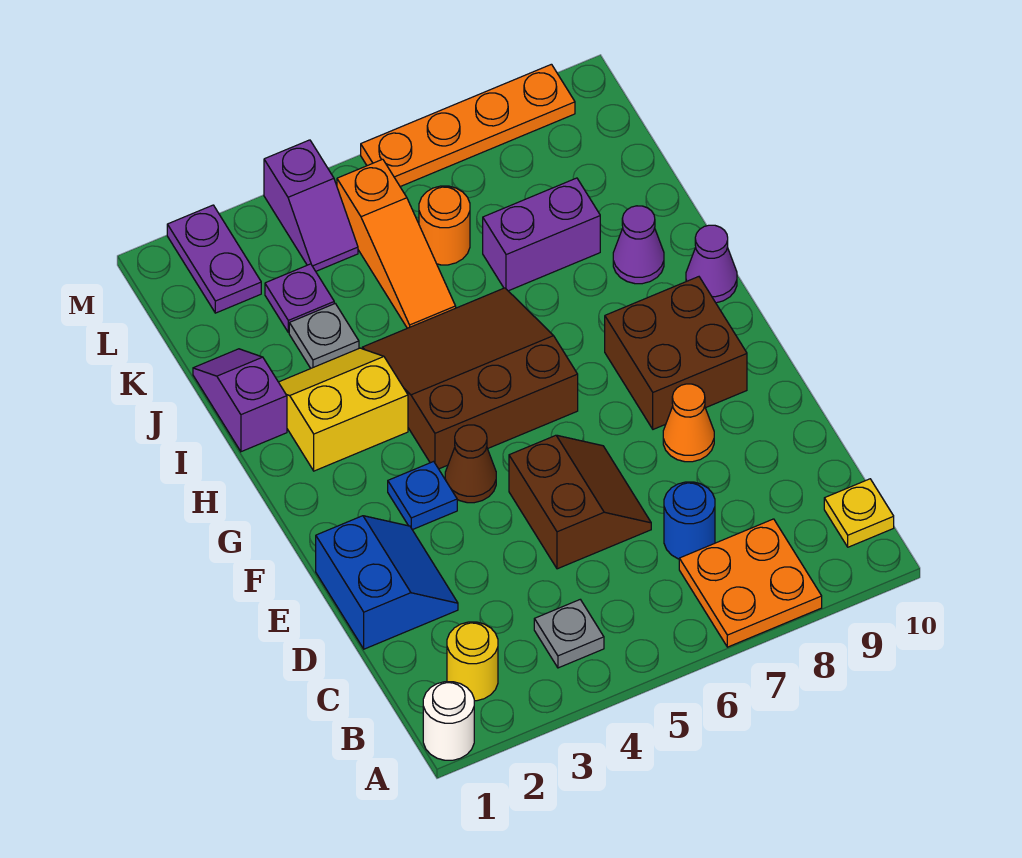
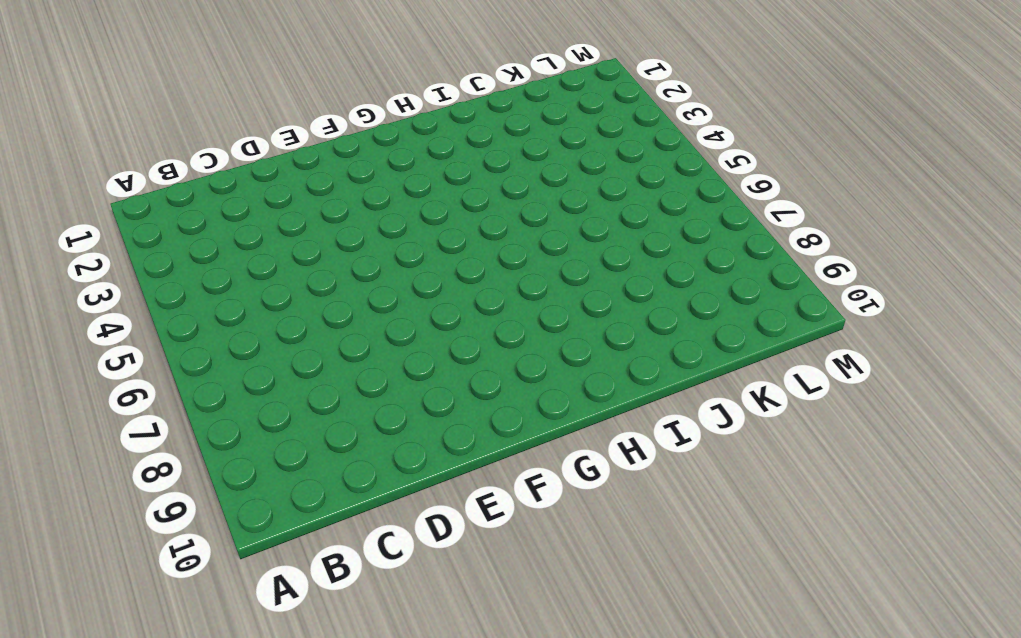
none -> white round brick A1 level 1
none -> orange plate A7:B8 level 1
none -> yellow round brick B2 level 1

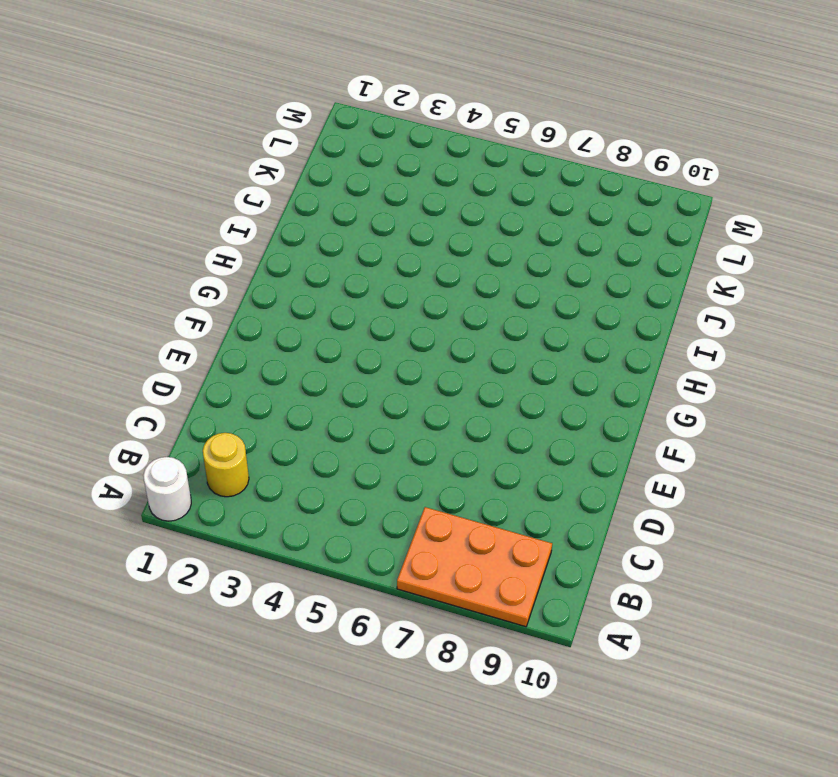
orange plate A7:B9 level 1 -> orange plate A7:B8 level 1
none -> grey plate B4 level 1
none -> yellow plate B10 level 1
none -> blue round brick C7 level 1

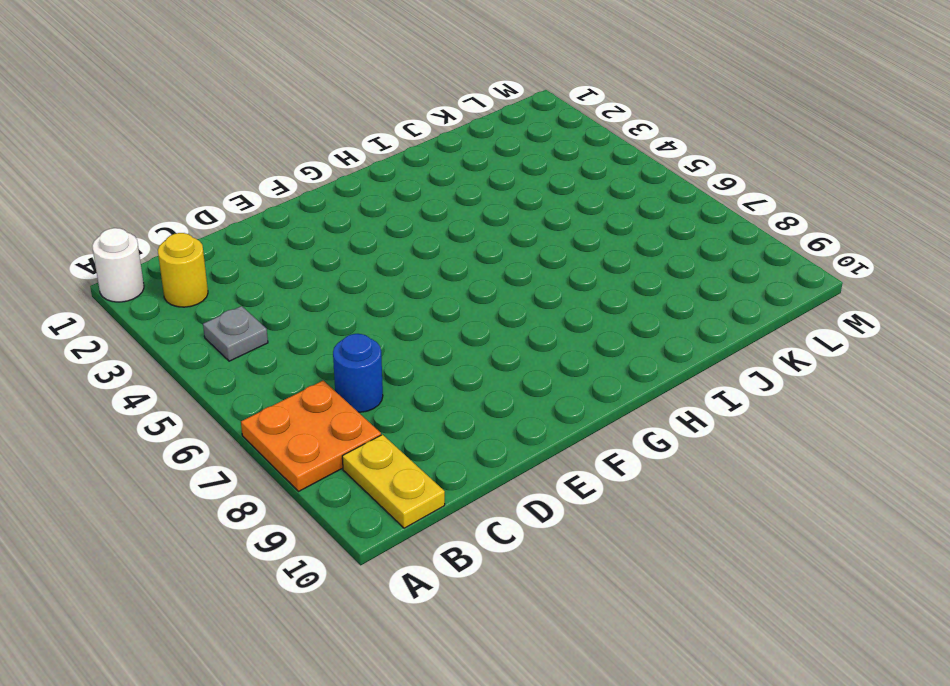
yellow plate B9:B10 level 1 -> yellow plate B10 level 1
none -> blue slope D1:E2 level 1 top 1
none -> brown slope D5:E6 level 1 top 5
none -> orange cone E8 level 1

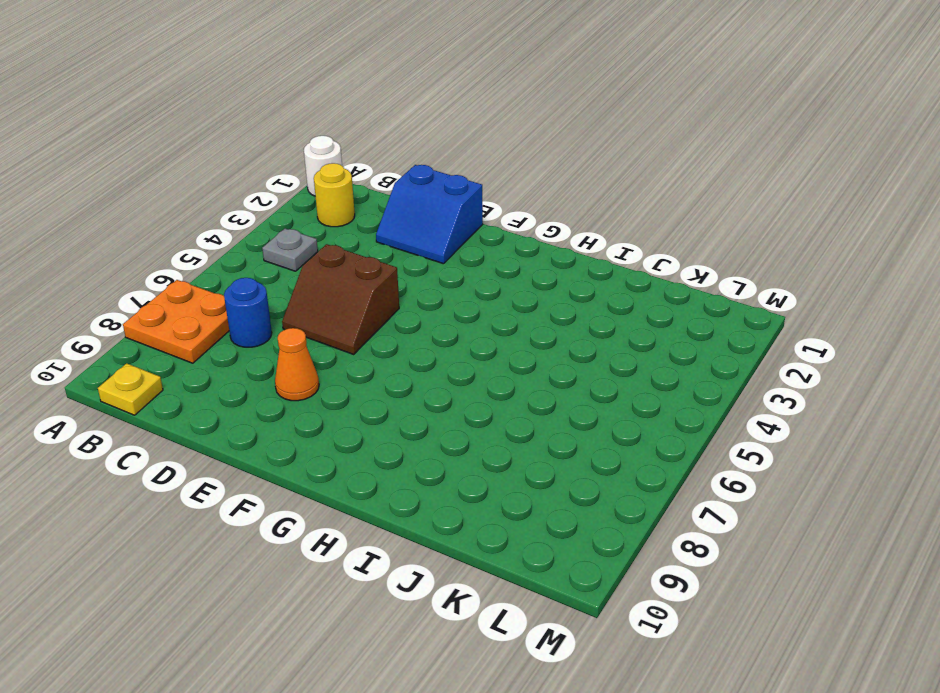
none -> blue plate F3 level 1
none -> brown cone F4 level 1
none -> brown brick F8:G9 level 1

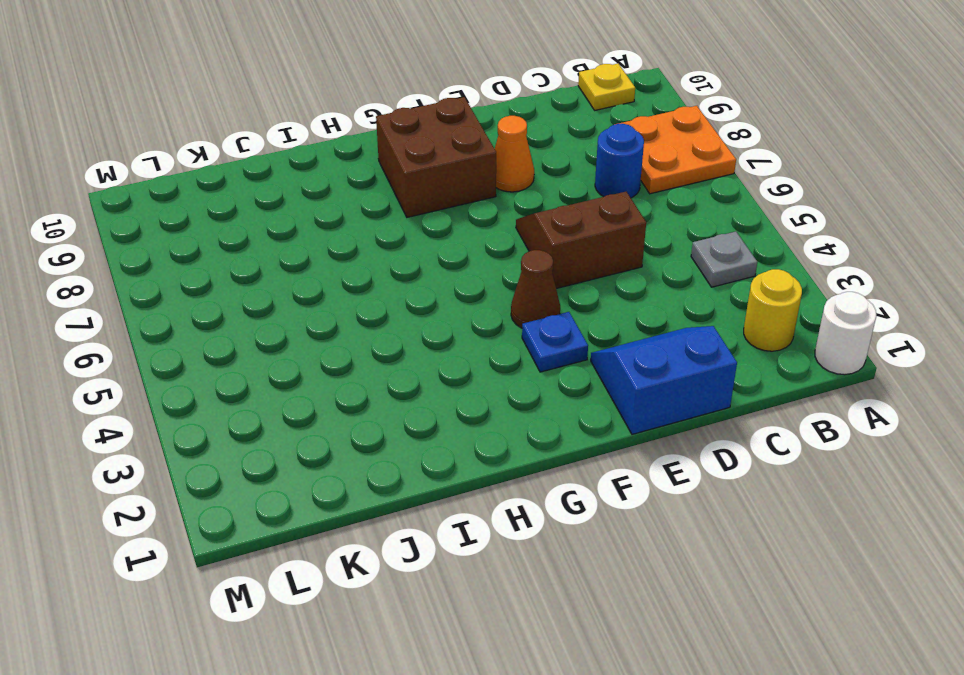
none -> brown slope G4:I6 level 1 top G
none -> yellow slope H2:I3 level 1 top H
none -> purple cone H10 level 1

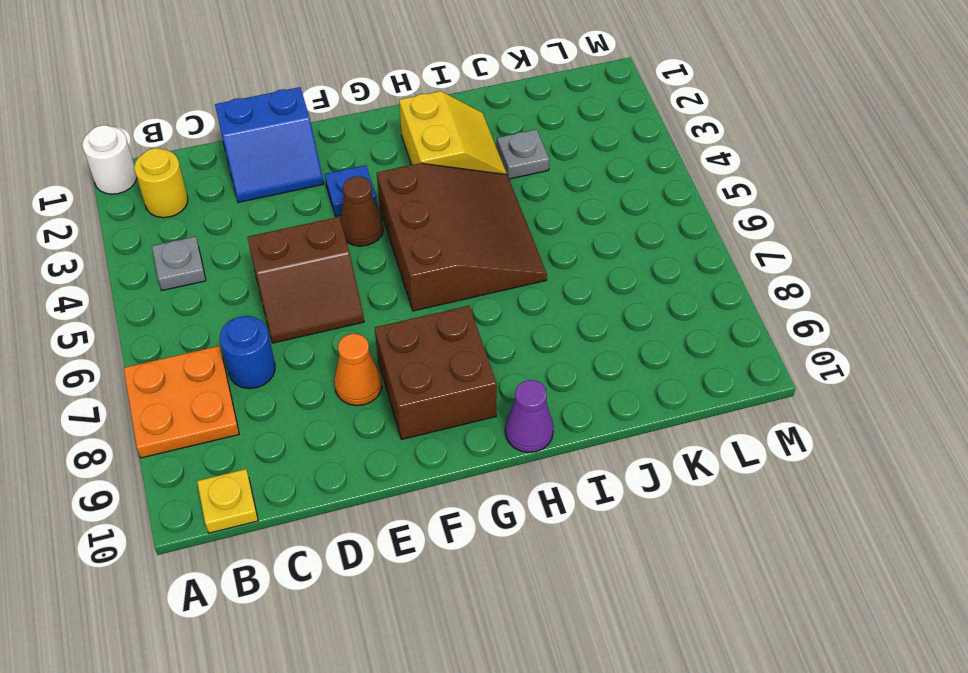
none -> purple slope I1:J1 level 1 top I
none -> purple cone I9 level 1
none -> orange slope J5:L5 level 1 top L

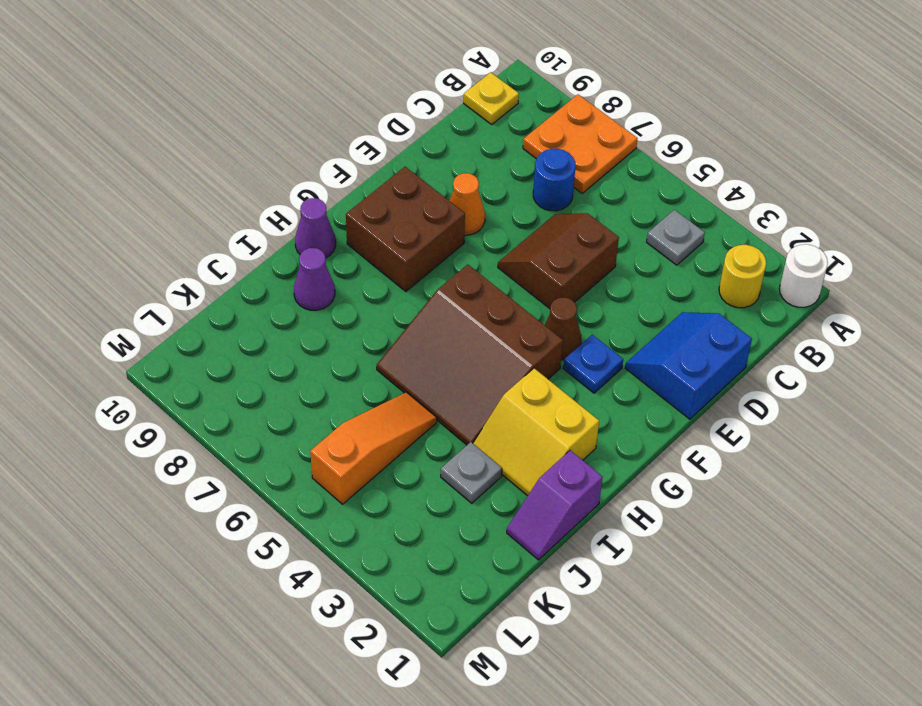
none -> purple brick J7:J8 level 1
none -> purple plate K3 level 1
none -> orange round brick K6 level 1

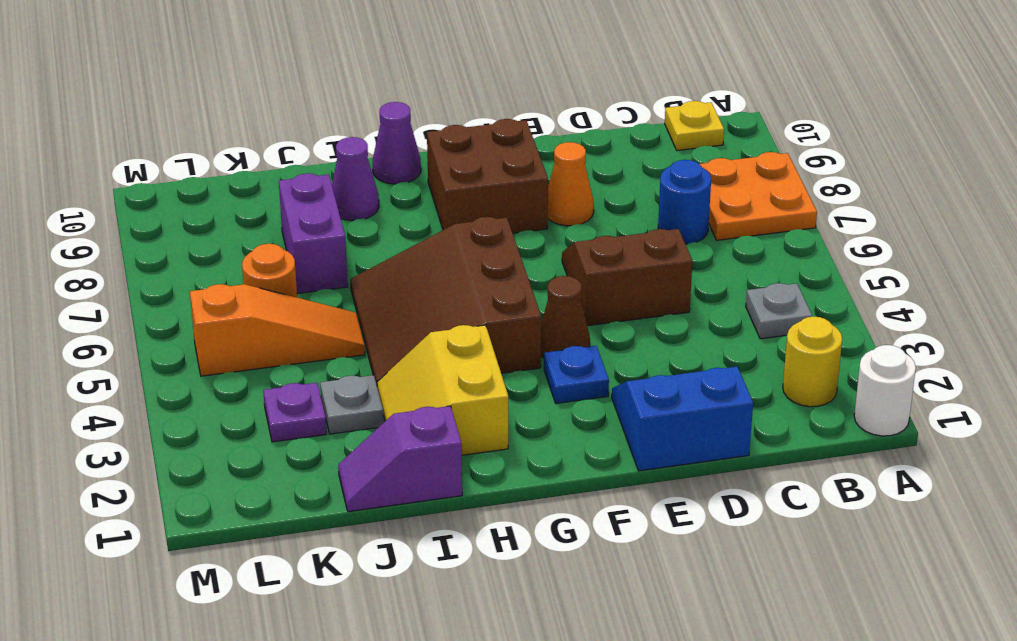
none -> purple plate L2:M2 level 1
none -> purple slope L4:M4 level 1 top M
none -> orange plate M6:M9 level 1

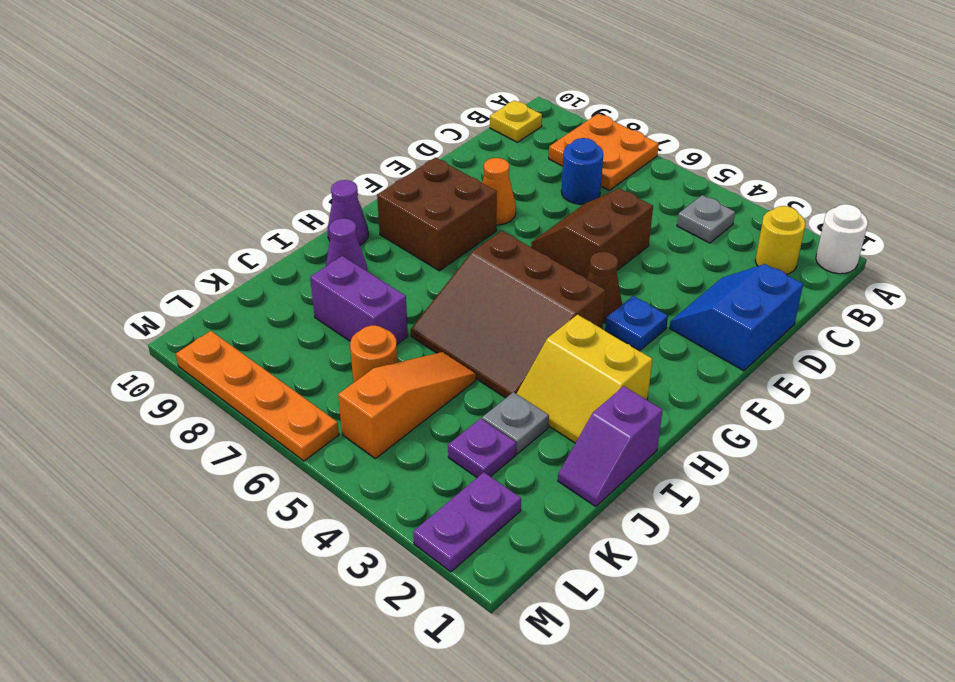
none -> purple slope L4:M4 level 1 top M

